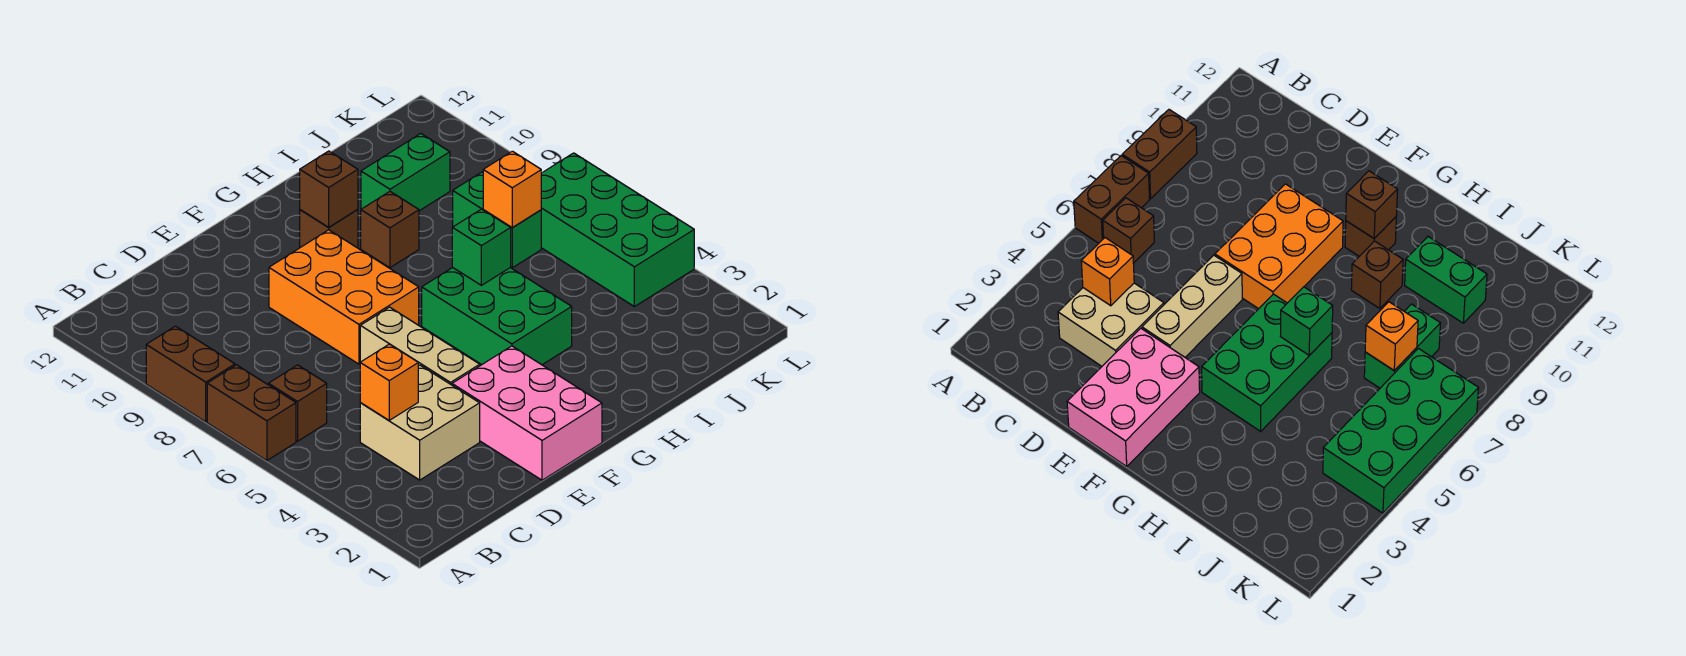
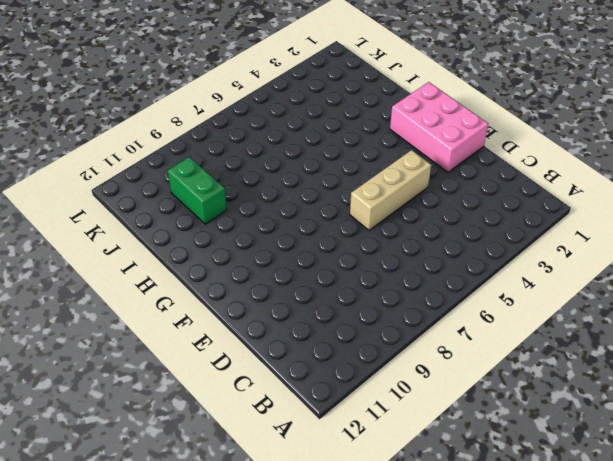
pink brick E1:G2 level 1 -> pink brick E1:F3 level 1
none -> brown brick A6:A7 level 1
none -> brown brick A8:A9 level 1
none -> brown brick B6 level 1

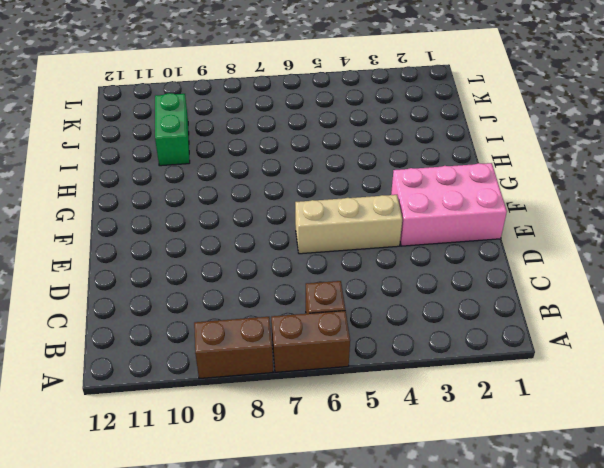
none -> tan brick C3:D4 level 1
none -> orange brick E7:F9 level 1
none -> green brick G4:H6 level 1

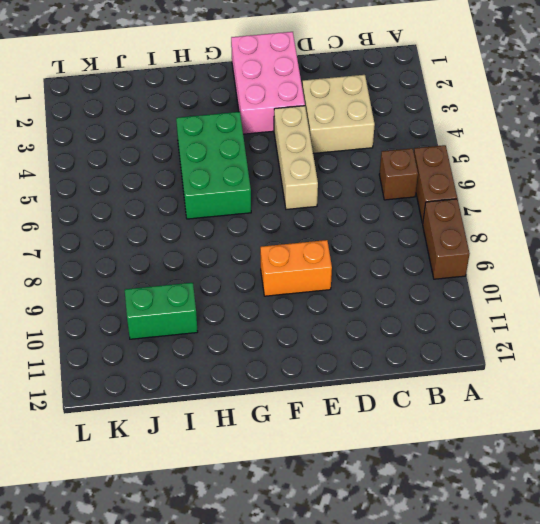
orange brick E9:F9 level 1 -> orange brick E7:F9 level 1
none -> brown brick G10 level 1
none -> brown brick H9 level 1
none -> green brick J7:J8 level 1

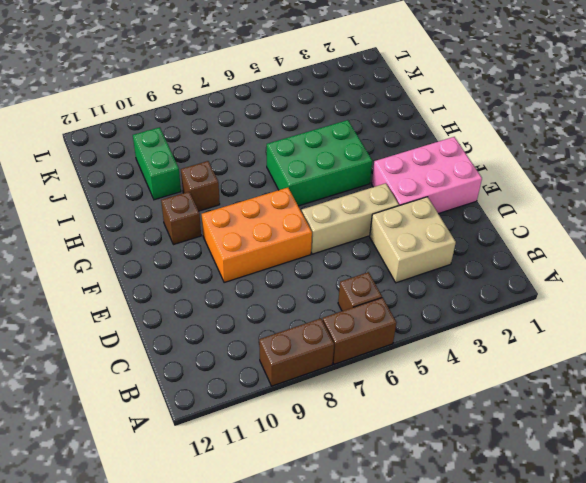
none -> green brick J7:J8 level 1
none -> green brick K4:L7 level 1
none -> orange brick C4 level 2

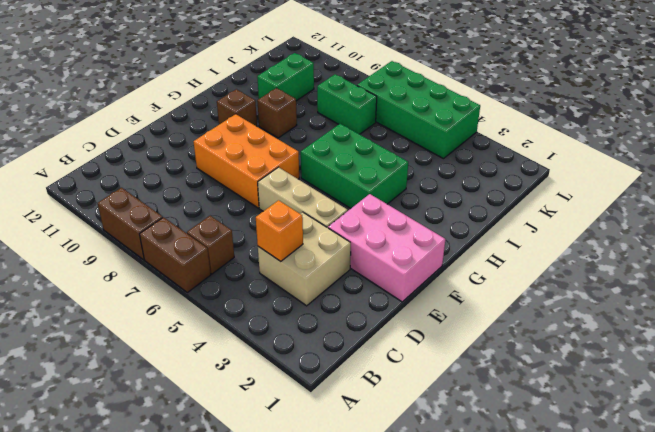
none -> brown brick G10 level 2
none -> green brick H6 level 2
none -> orange brick J7 level 2

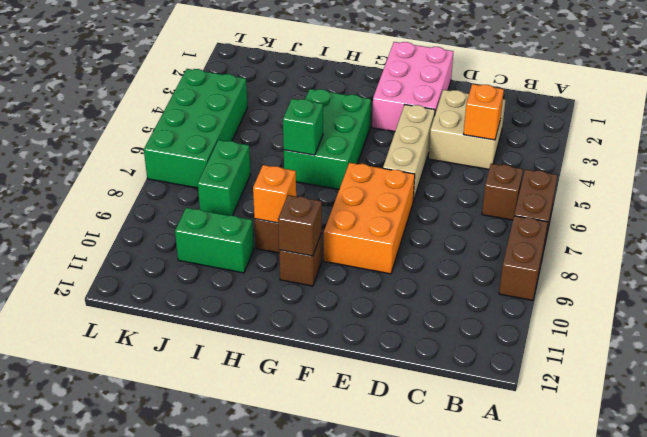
orange brick H9 level 2 -> orange brick J7 level 2

